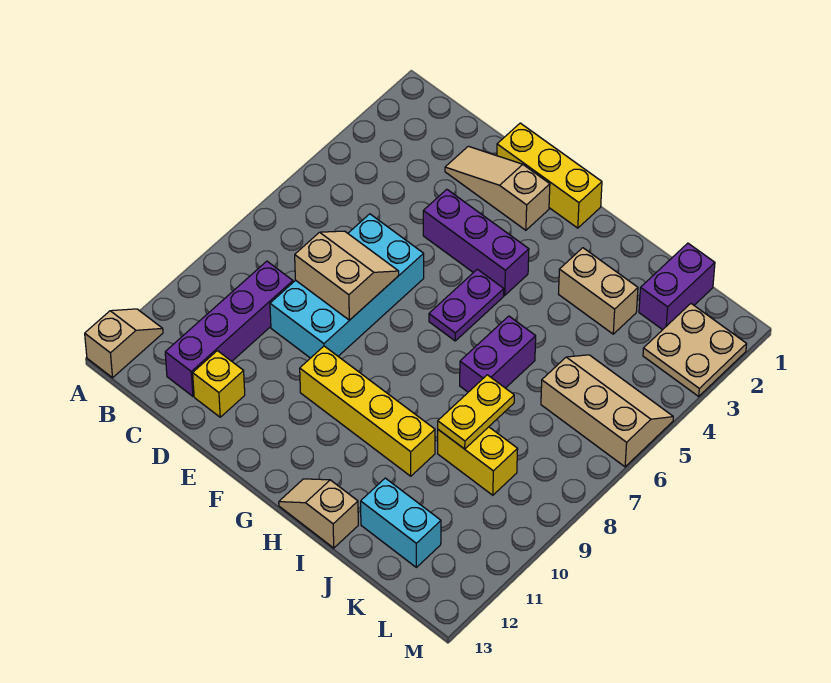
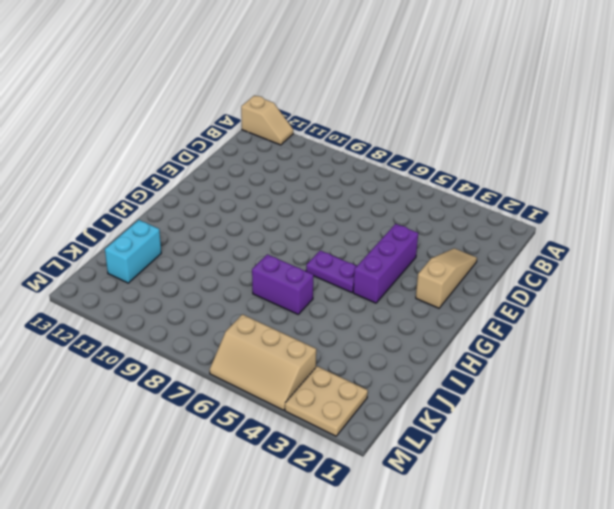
tan slope L4:M6 level 1 top L -> tan slope K5:M6 level 1 top 6
none -> purple brick C9:C12 level 1
none -> cyan brick D6:E9 level 1
none -> yellow brick D12 level 1

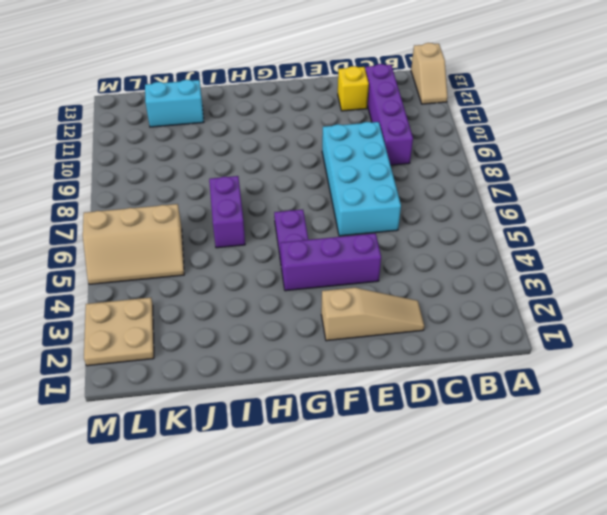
none -> yellow brick E1:G1 level 1
none -> yellow brick F10:I10 level 1
none -> tan slope H13:I13 level 1 top I

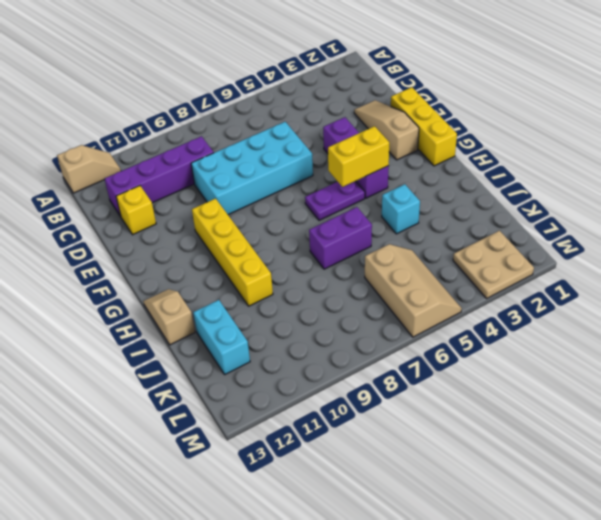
yellow brick G4:G5 level 2 -> yellow brick J9:K9 level 1
cyan brick I4 level 1 -> none
none -> tan brick I3:J3 level 1
none -> purple brick K1:K2 level 1
none -> tan slope D7:E8 level 2 top 8

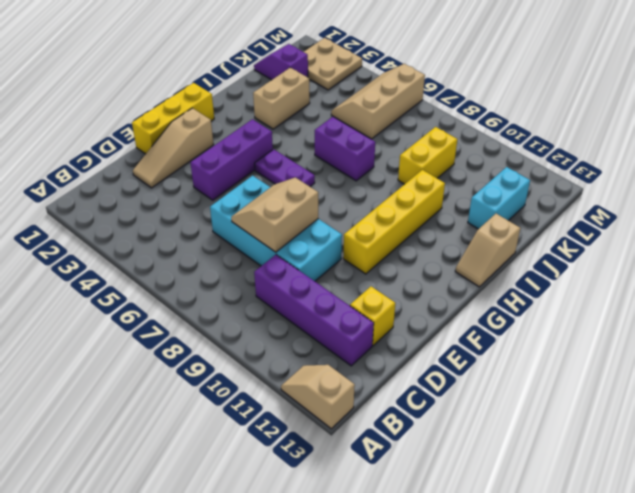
purple slope K1:K2 level 1 top 2 -> purple brick K1:K2 level 1
none -> yellow plate J8:J9 level 2

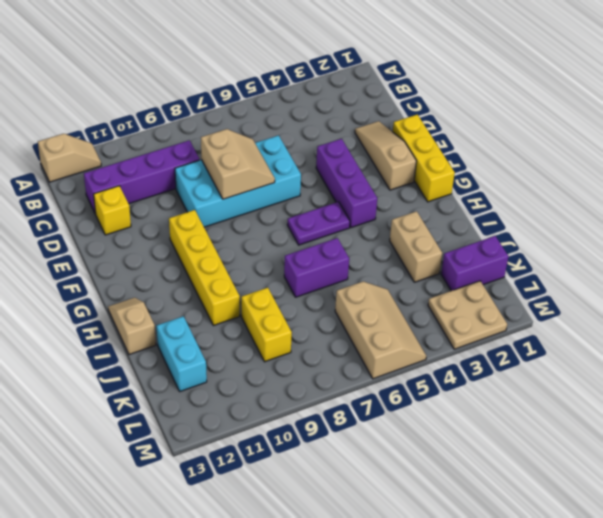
none -> yellow plate J8:J9 level 2

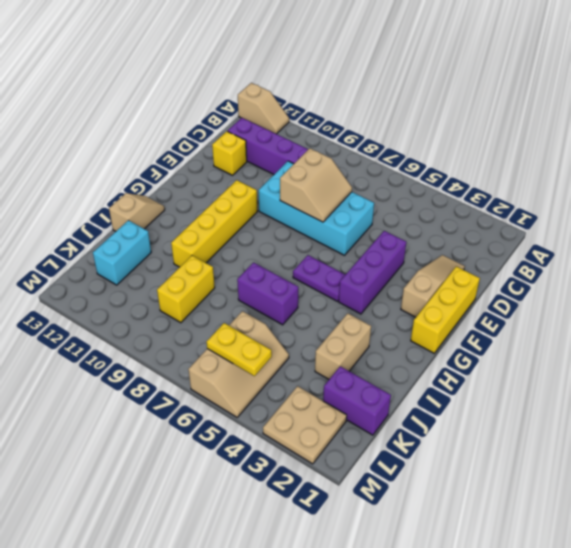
yellow plate L5:L6 level 2 -> yellow plate J8:J9 level 2

